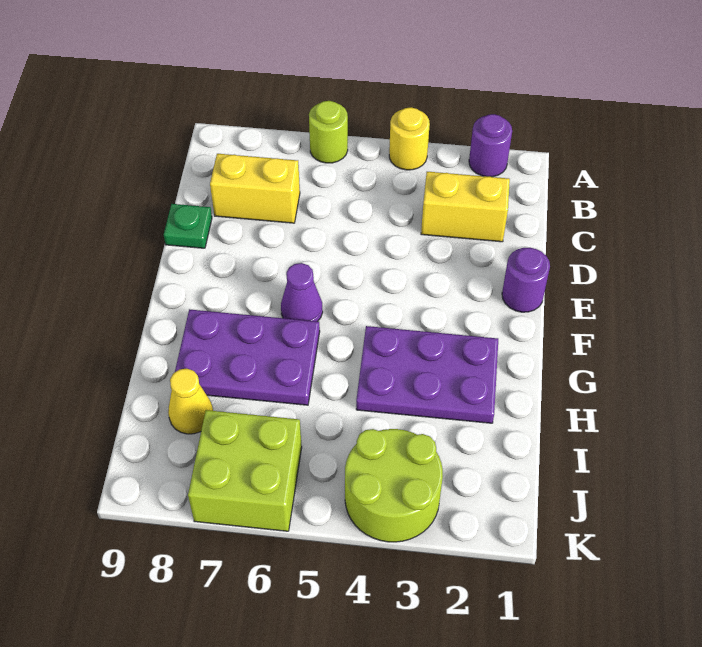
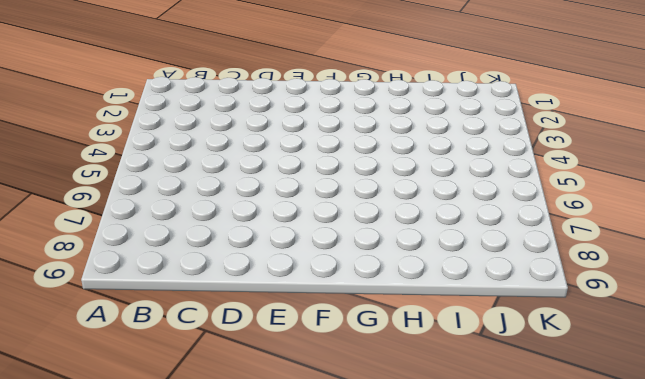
none -> purple round brick A2 level 1
none -> yellow round brick A4 level 1
none -> lime round brick A6 level 1

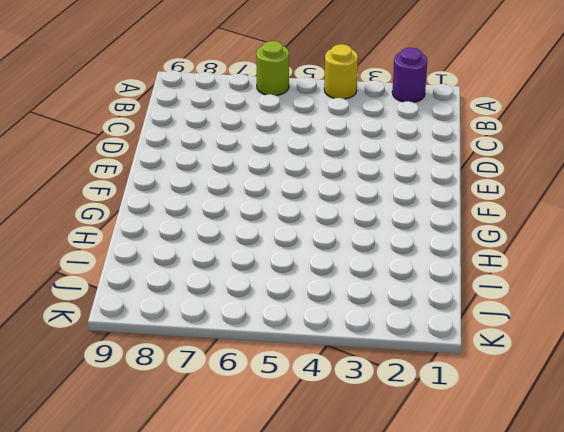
none -> yellow brick C2:C3 level 1
none -> yellow brick C7:C8 level 1
none -> green plate D9 level 1

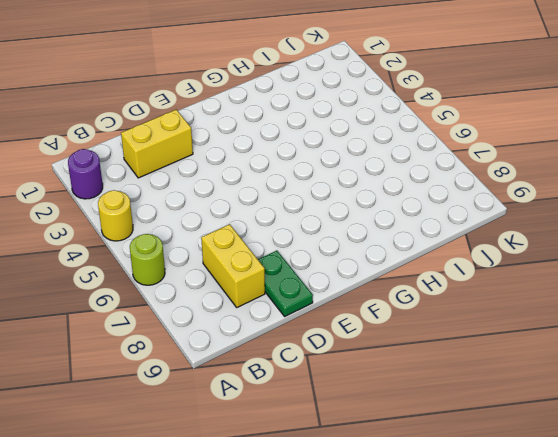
yellow brick C2:D2 level 1 -> yellow brick C2:C3 level 1
green plate D8:D9 level 1 -> green plate D9 level 1
none -> purple round brick E1 level 1
none -> purple cone F6 level 1
none -> purple plate G2:H4 level 1

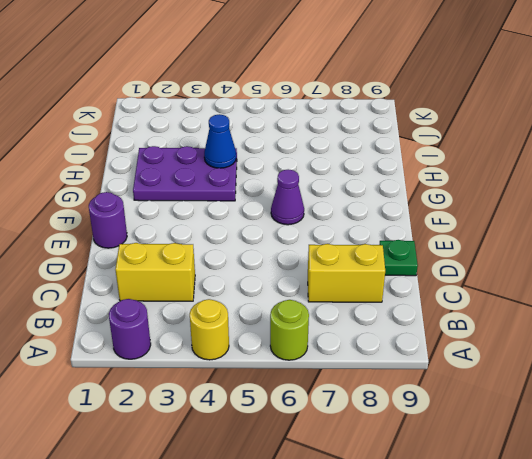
blue cone H4 level 2 -> none
none -> purple plate G6:H8 level 1
none -> yellow cone I8 level 1
none -> lime round brick J3:K4 level 1

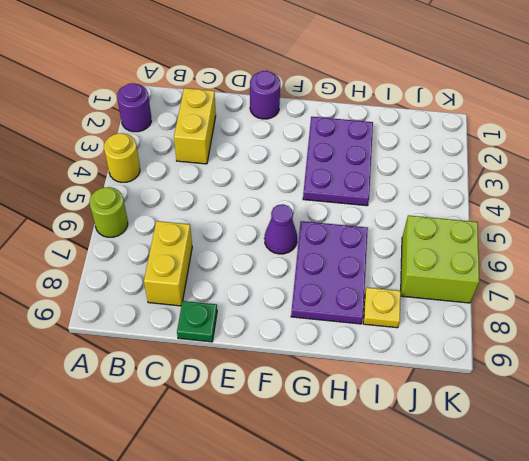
yellow plate I8 level 1 -> yellow cone I8 level 1
none -> lime round brick J3:K4 level 1

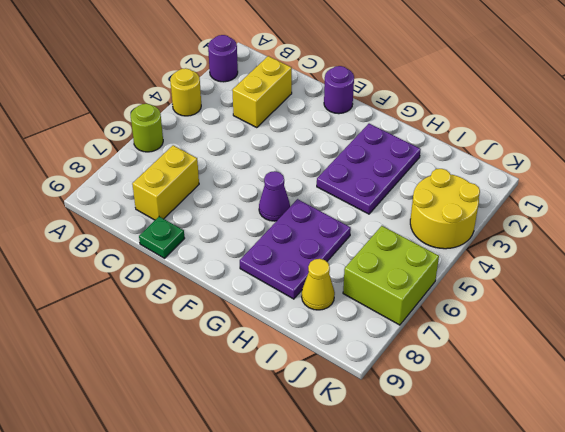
yellow round brick J3:K4 level 1 -> lime round brick J3:K4 level 1

